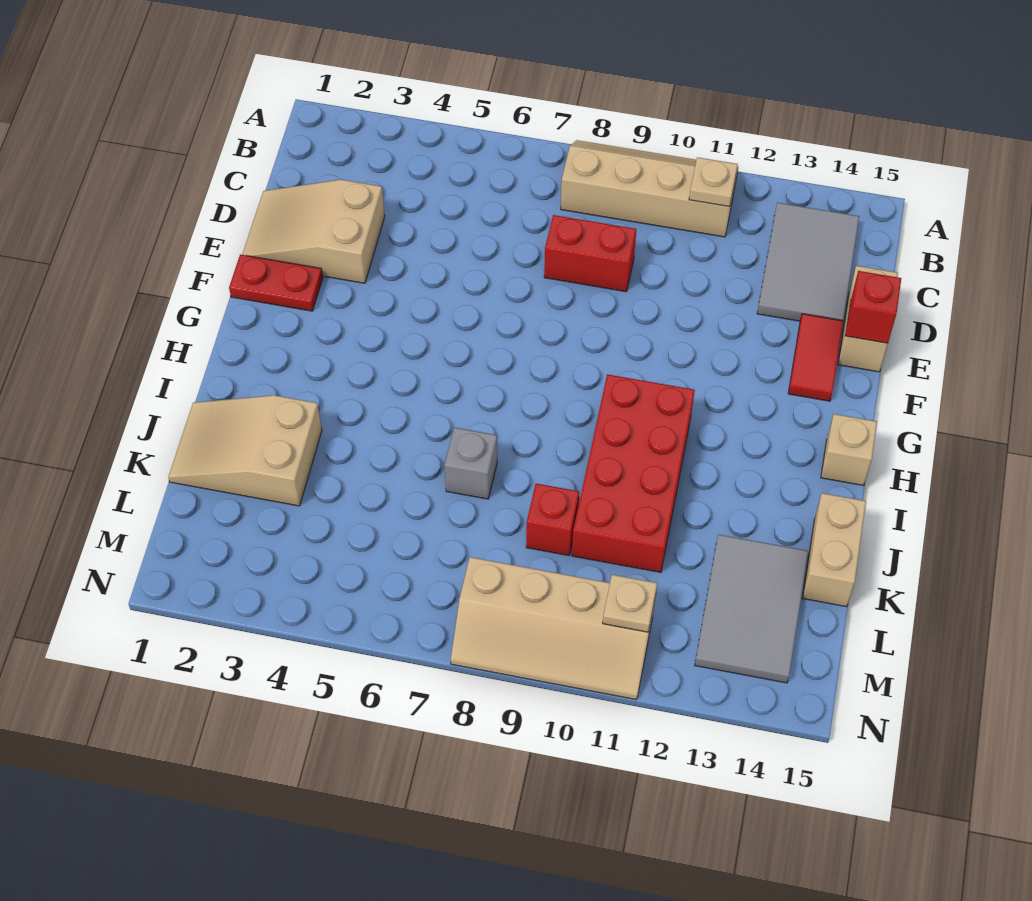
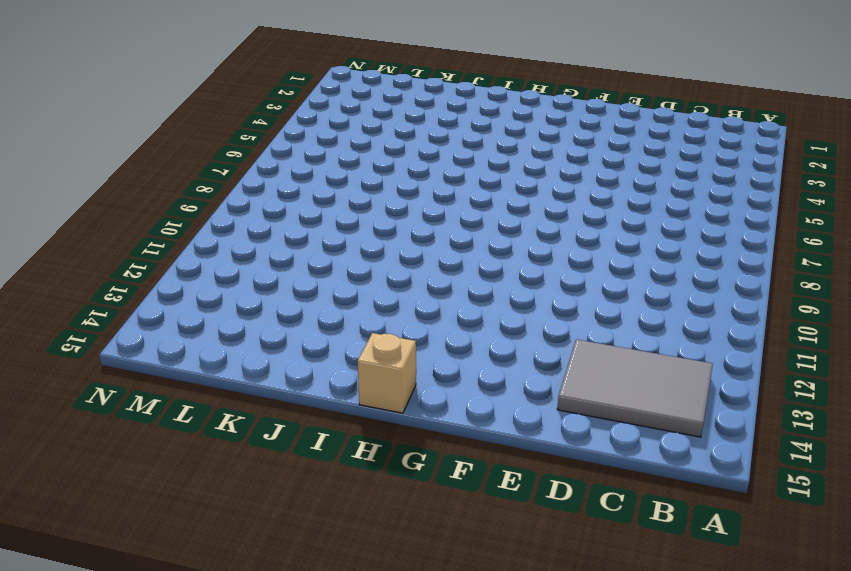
none -> tan slope A8:B11 level 1 top B
none -> tan slope D1:E3 level 1 top 3
none -> red brick D8:D9 level 1

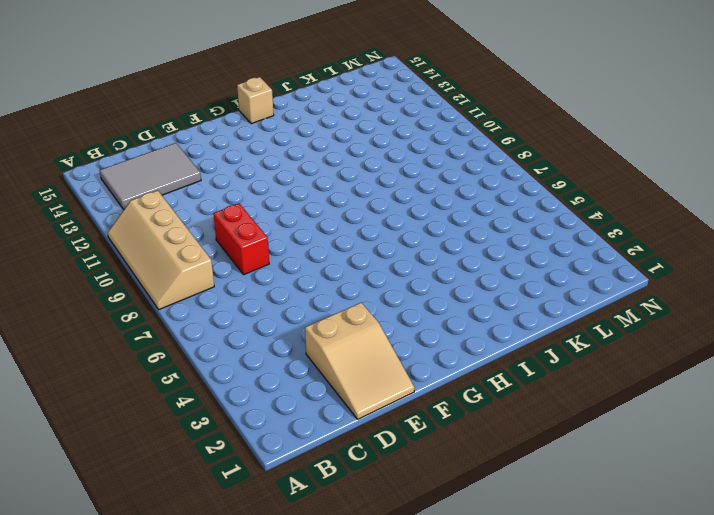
none -> tan brick D15:E15 level 1
none -> red tile E14:F14 level 1
none -> red plate F1:F2 level 1

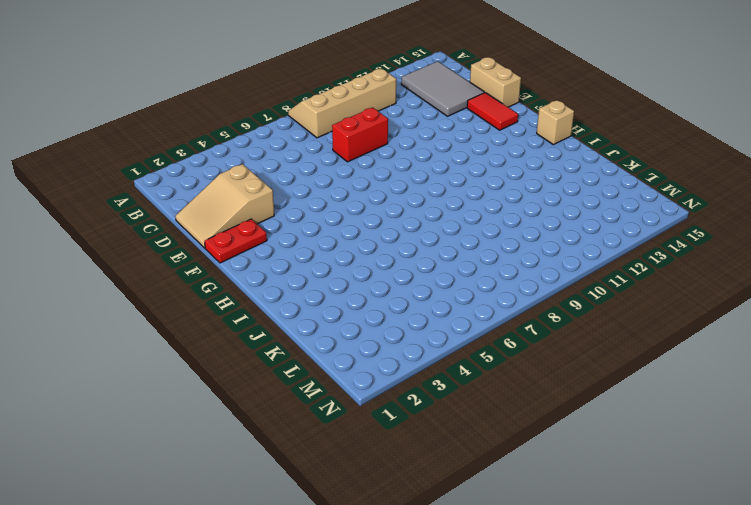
none -> red brick H10:K11 level 1
none -> tan slope J1:K3 level 1 top 3
none -> grey brick J7 level 1

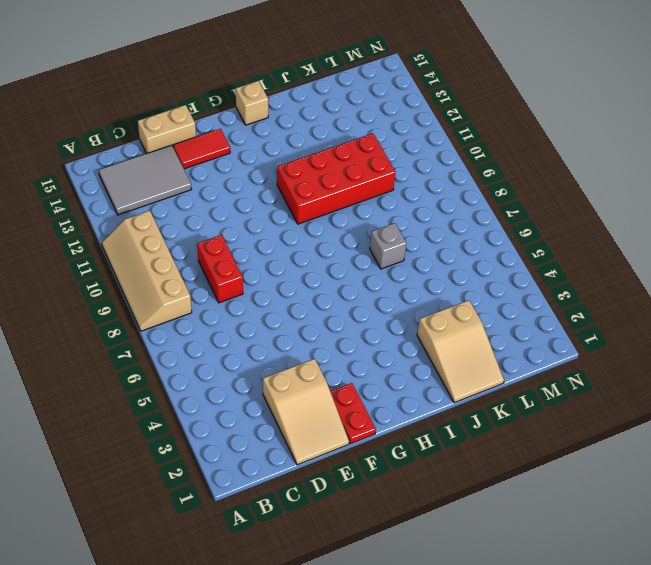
none -> tan brick J15:K15 level 1
none -> red brick K9 level 1
none -> grey tile K13:M14 level 1

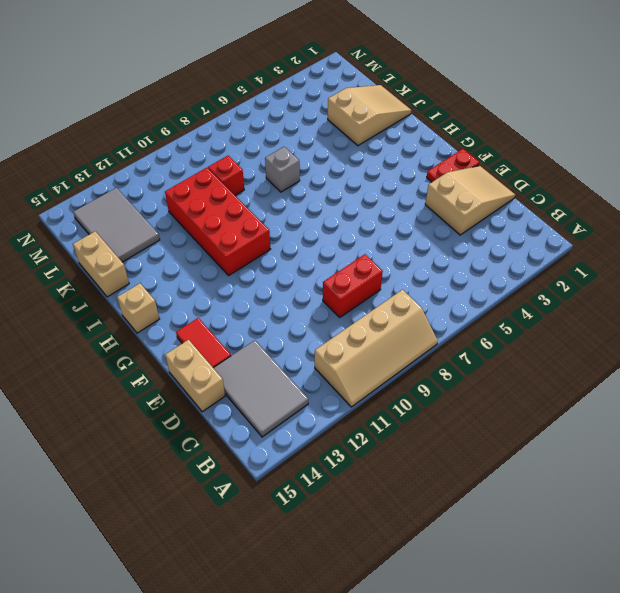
none -> tan slope M8:N11 level 1 top M
none -> tan plate B11 level 2
none -> red brick E15 level 2

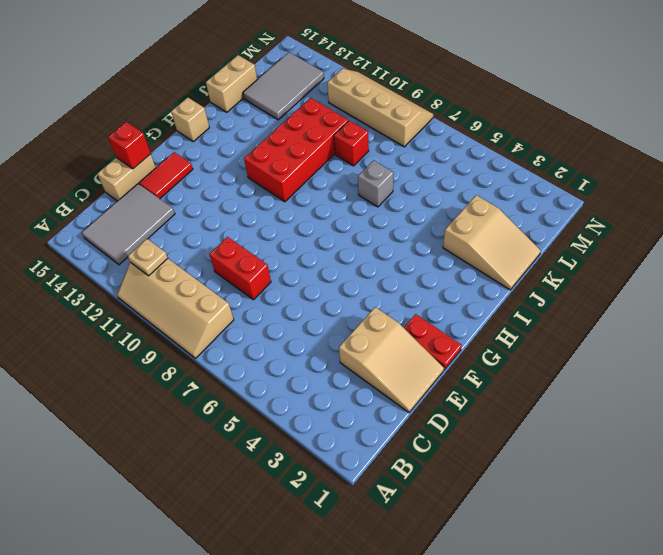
none -> tan plate M11 level 2

